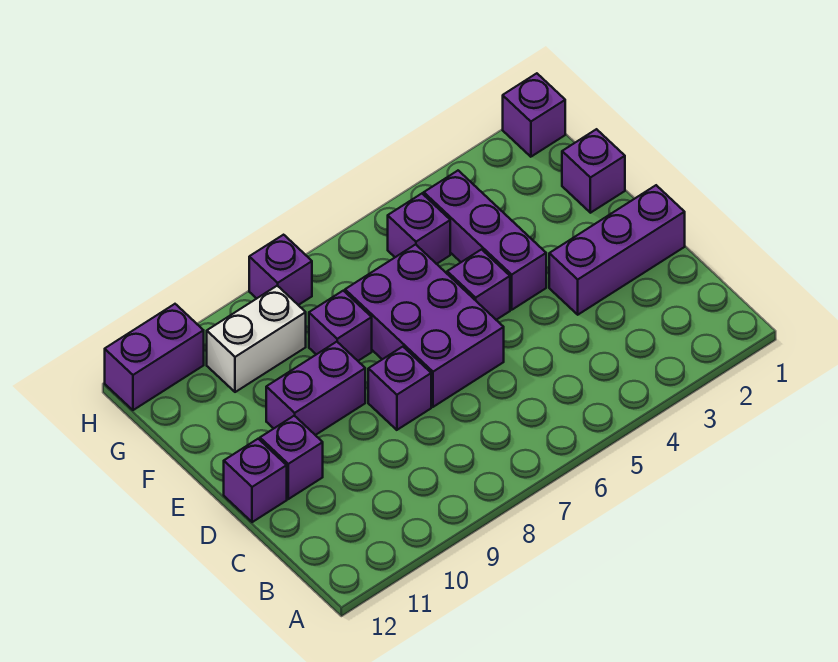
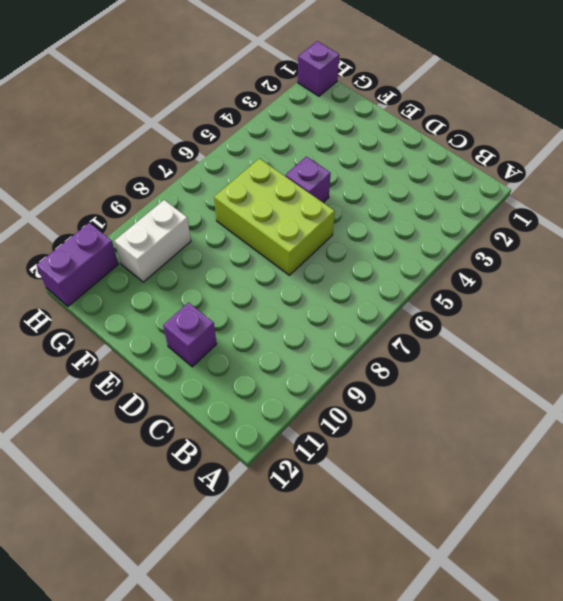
lime brick D6:F7 level 1 -> purple brick D6:F7 level 1
none -> purple brick D1:D3 level 1
none -> purple brick D8 level 1
none -> purple brick D12 level 1

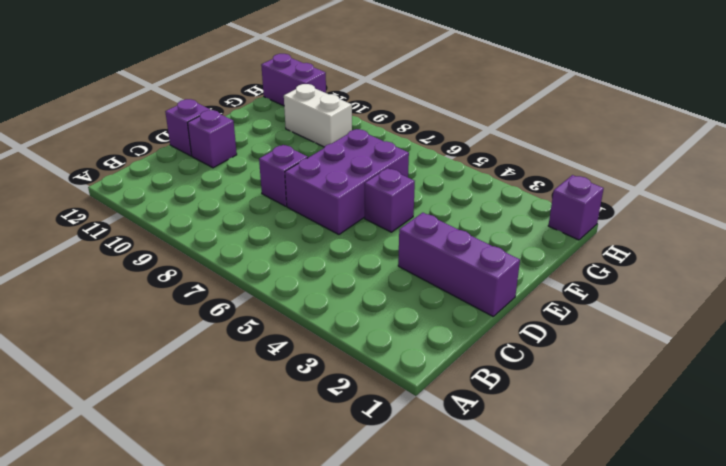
none -> purple brick E4:G4 level 1
none -> purple brick E9:E10 level 1
none -> purple brick F1 level 1

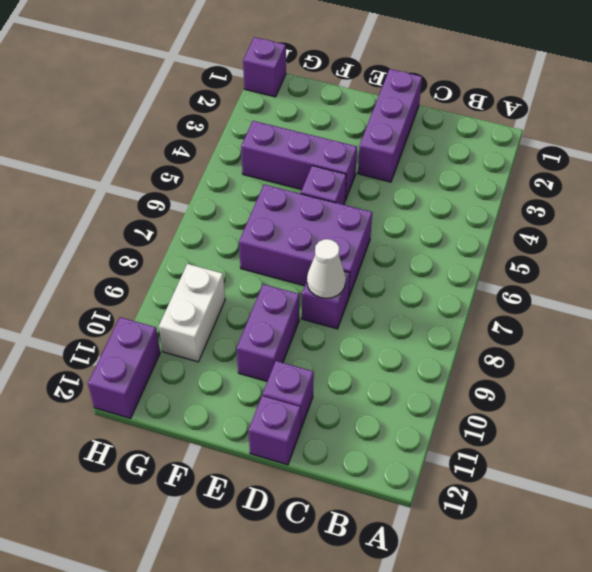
white cone D8 level 2 -> none
none -> purple brick F1 level 1
none -> purple brick F8 level 1
none -> purple brick G5 level 1

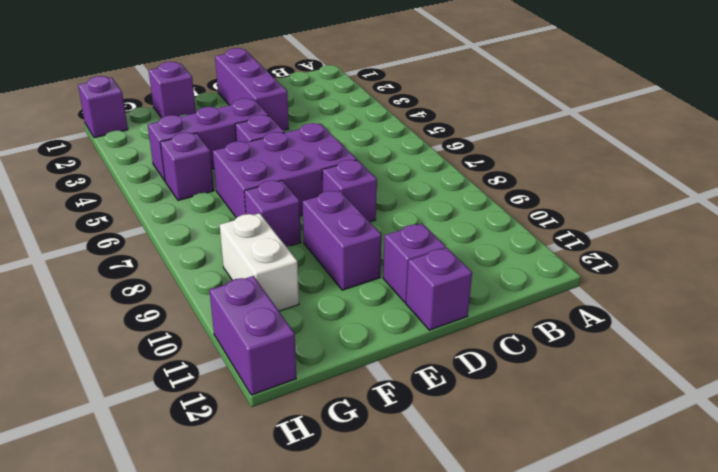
none -> purple brick H8 level 1

